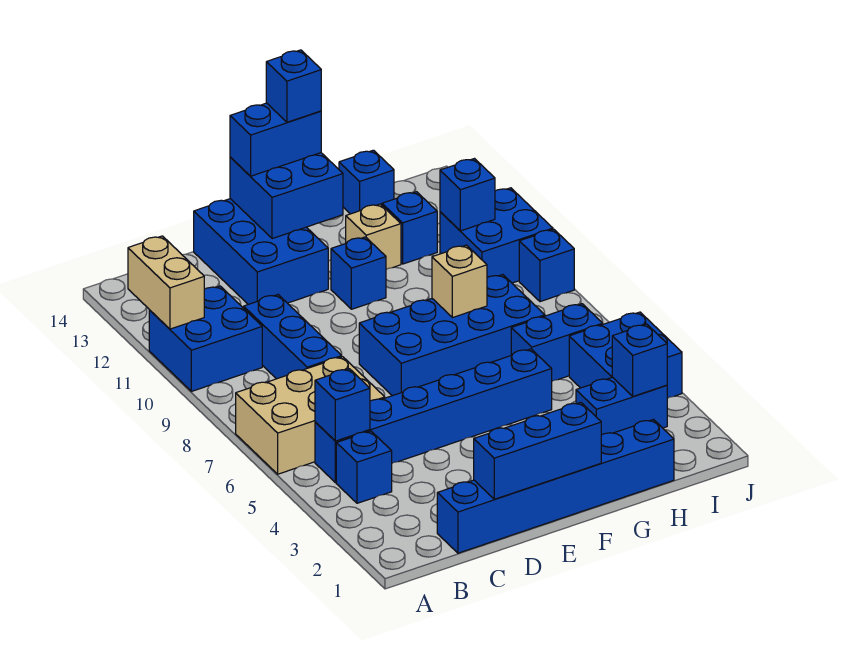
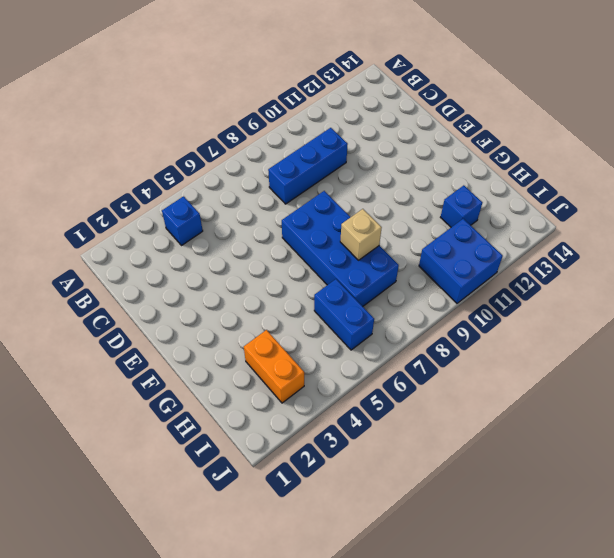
orange brick H3:I3 level 1 -> blue brick H3:I3 level 1
none -> tan brick A6:C7 level 1
none -> blue brick A10:B11 level 1
none -> blue brick B5:G5 level 1

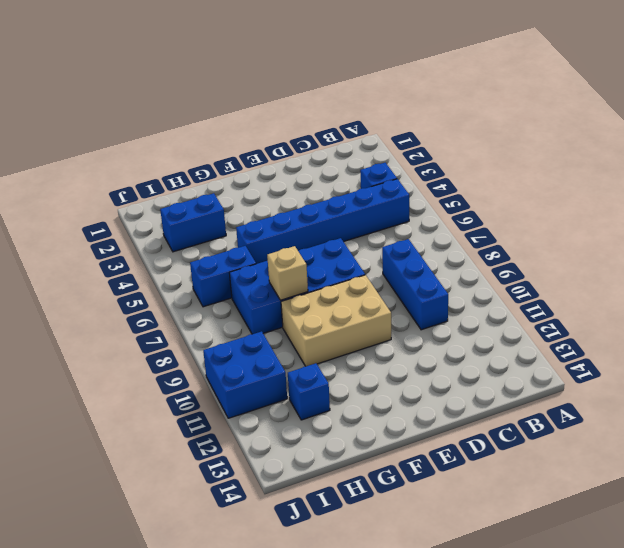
tan brick E9:G10 level 1 -> tan brick A6:C7 level 1
none -> blue brick A10:B11 level 1
none -> blue brick C1:H1 level 1
none -> blue brick D12:E14 level 1

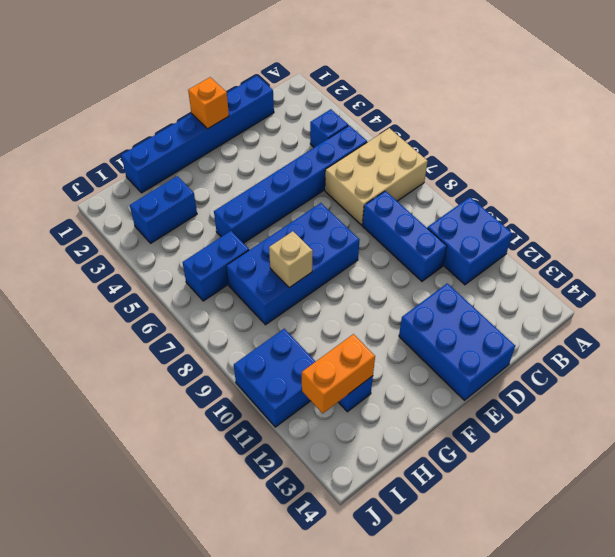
orange brick E1 level 2 -> blue brick D1:F1 level 2
orange brick H12:I12 level 2 -> none
none -> blue brick F11 level 1
none -> tan brick G12 level 1
none -> blue brick H14 level 1

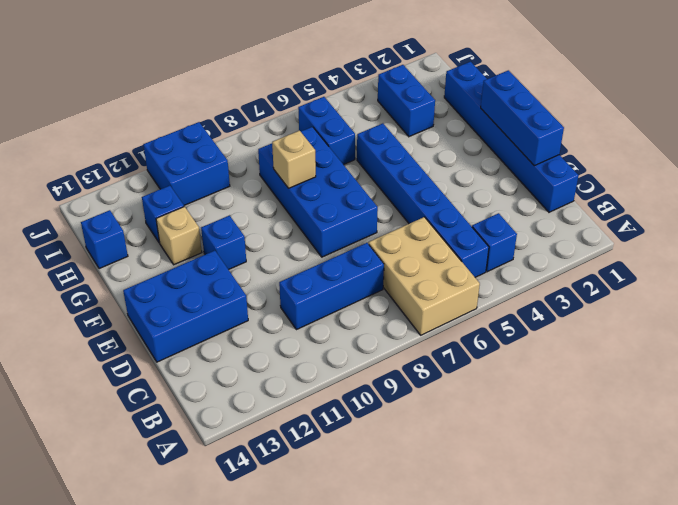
none -> blue brick A10:B11 level 1
none -> blue brick I4:J5 level 1
none -> blue brick J9 level 1

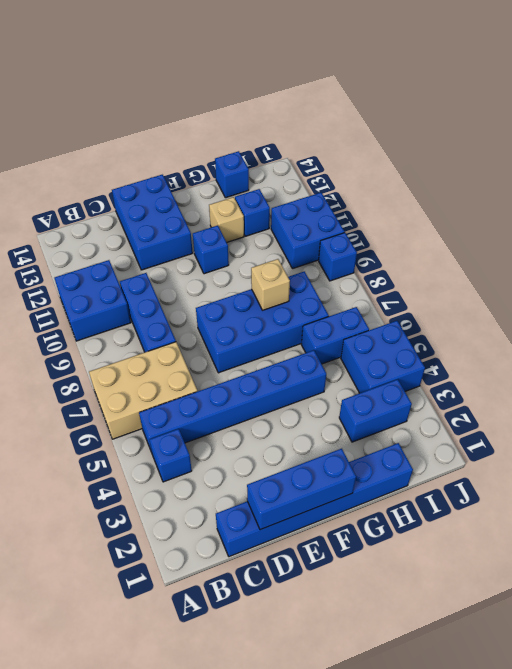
none -> tan brick A11:A12 level 2
none -> blue brick B5 level 2
none -> blue brick E13:F14 level 2

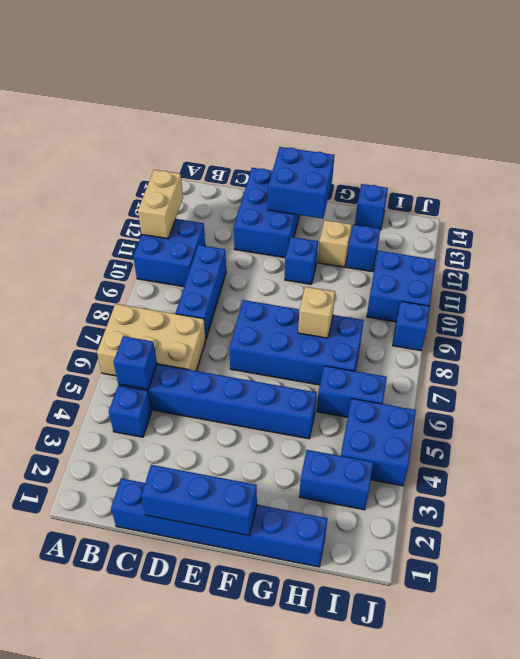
none -> blue brick I3 level 2
none -> blue brick I11 level 2
none -> blue brick E14:F14 level 3

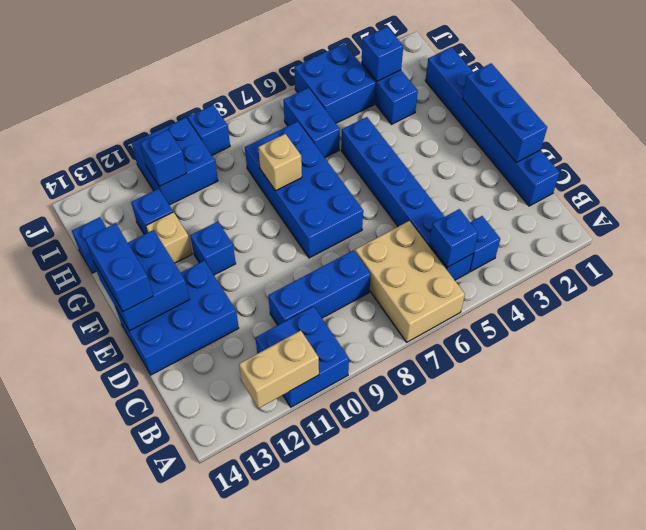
none -> blue brick F14 level 4

